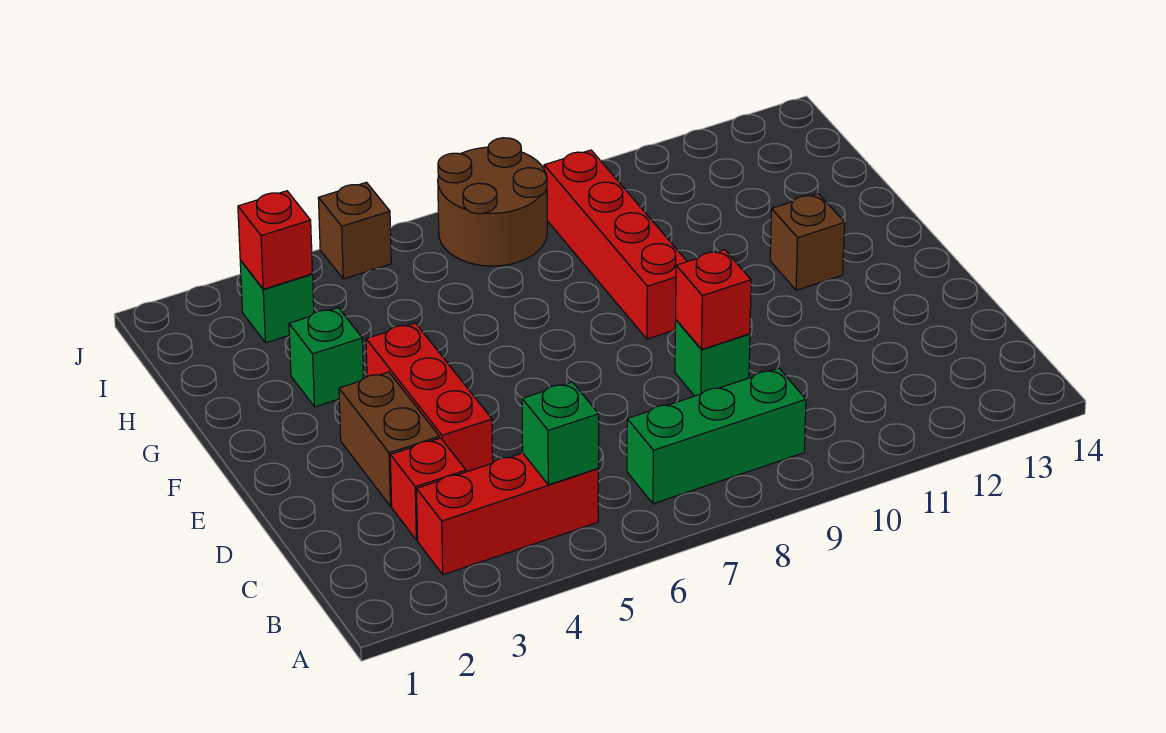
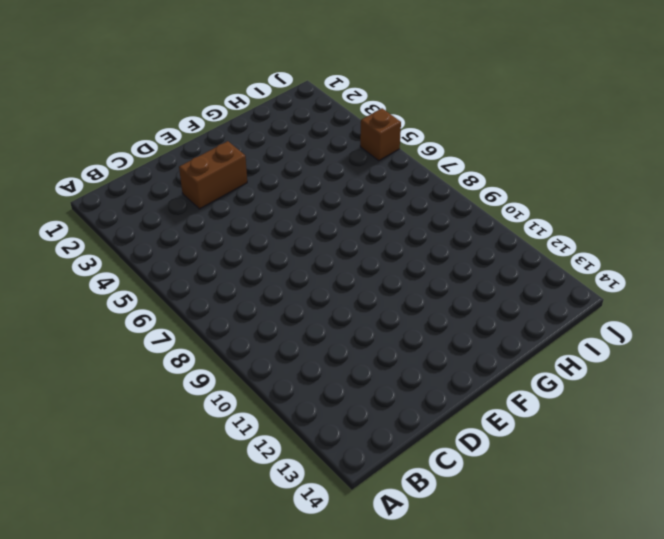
none -> red brick B3:B5 level 1
none -> green brick B7:B9 level 1
none -> red brick C3 level 1

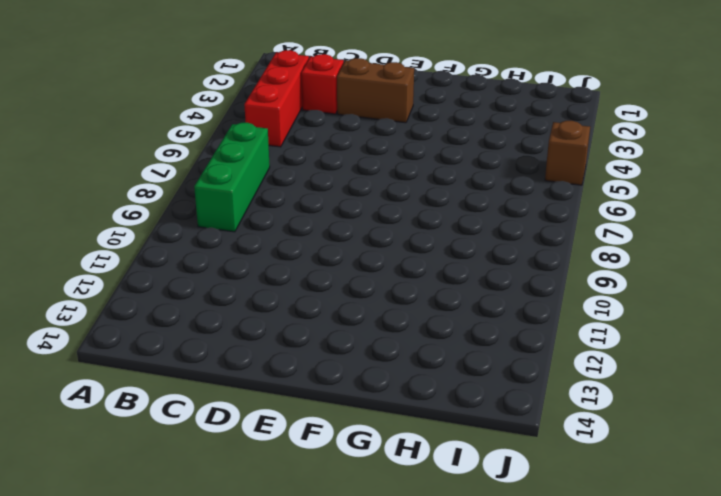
none -> red brick D4:F4 level 1
none -> green brick D9 level 1
none -> red brick F9:I9 level 1

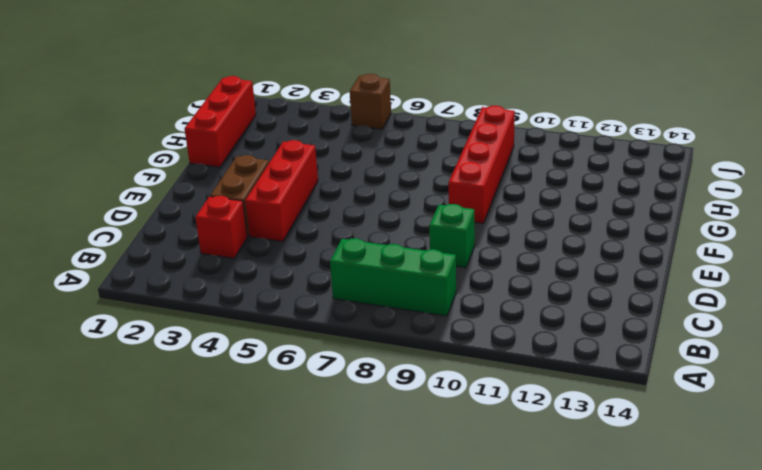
red brick G1:I1 level 1 -> red brick B3:B5 level 1
none -> brown brick F12 level 1
none -> green brick G3 level 1
none -> green brick I3 level 1

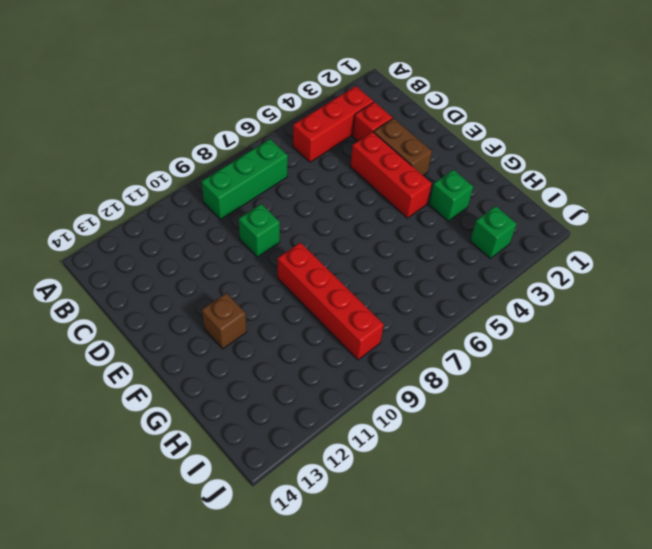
none -> brown round brick I7:J8 level 1
none -> brown brick J5 level 1
none -> green brick B5 level 2

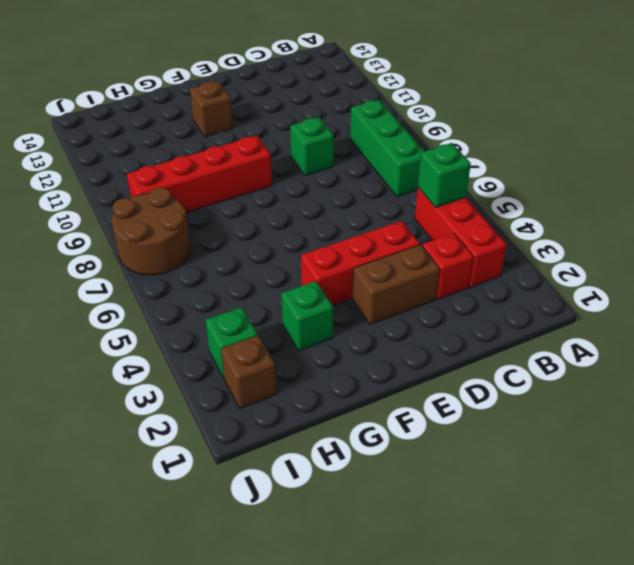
brown brick I2 level 1 -> brown brick J5 level 1
none -> red brick D9 level 2
none -> red brick I3 level 2

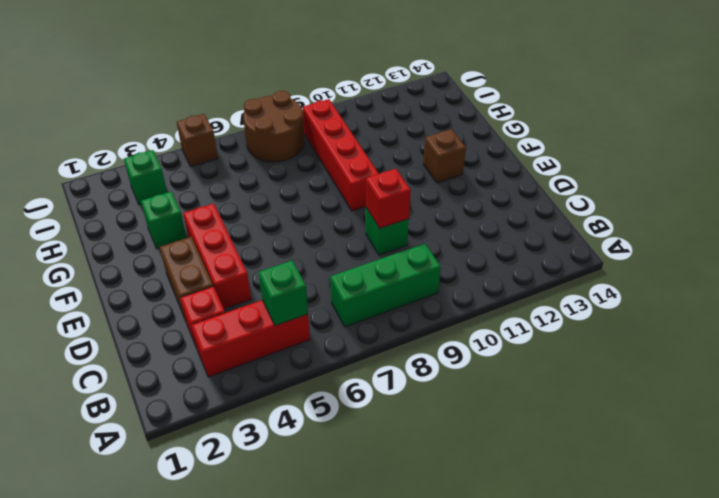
none -> red brick I3 level 2

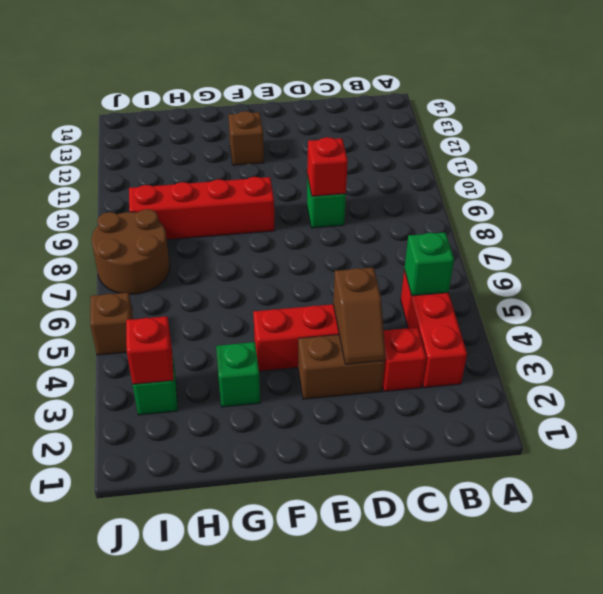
brown slope D3:D4 level 2 top 4 -> none
none -> green brick B7:B9 level 1

